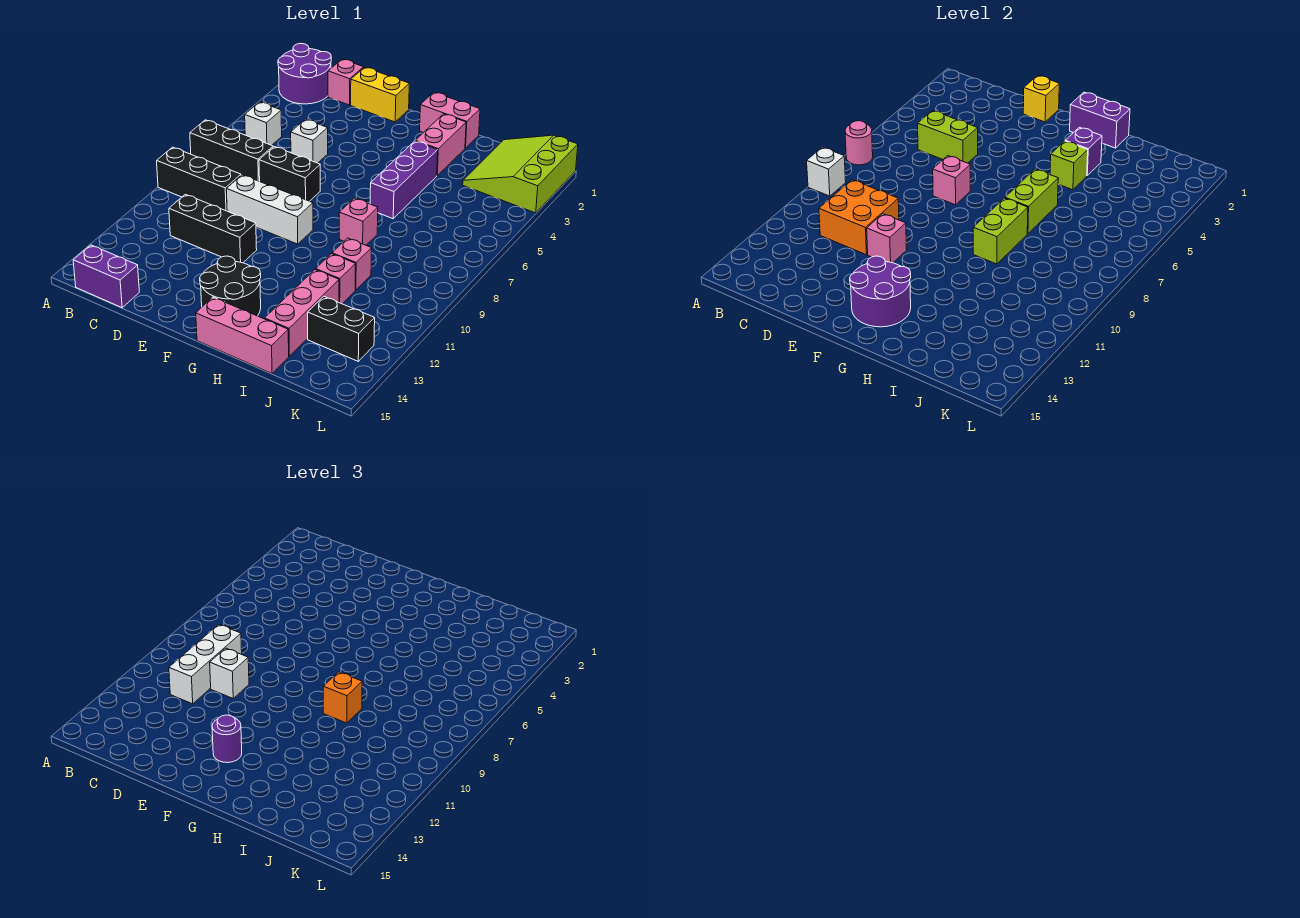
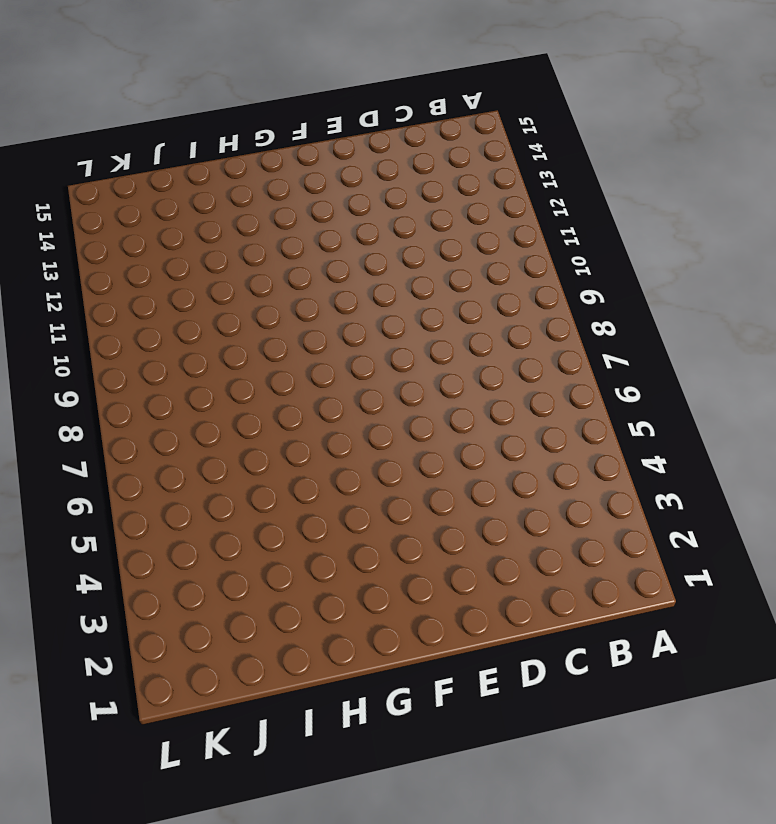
none -> purple round brick A1:B2 level 1
none -> black brick A7:C7 level 1
none -> black brick A9:C9 level 1
none -> white brick B5 level 1

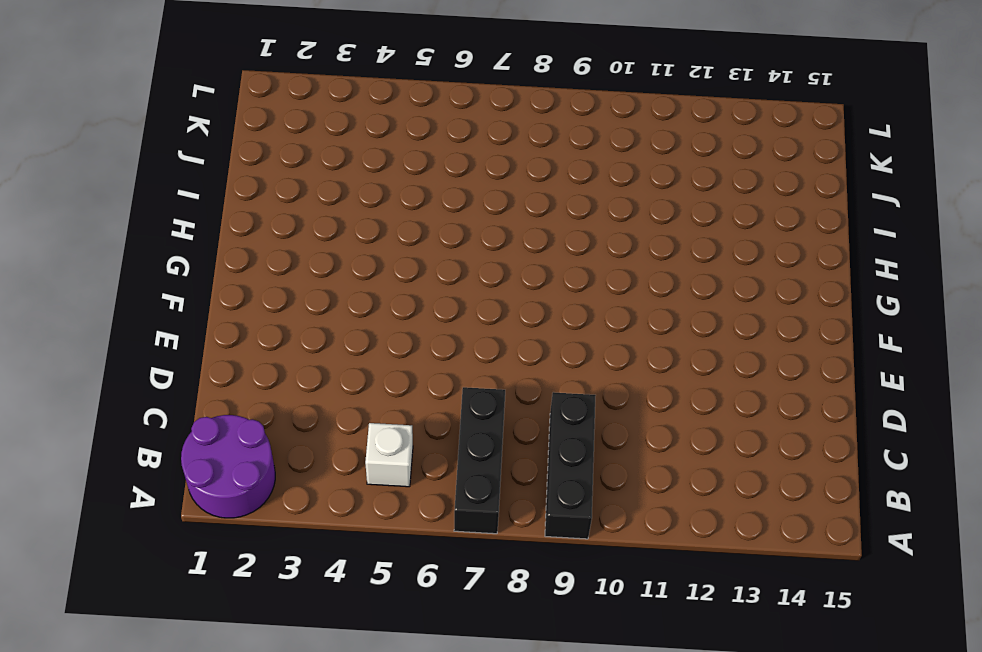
none -> purple brick B15:C15 level 1
none -> pink brick C1 level 1
none -> black brick C11:E11 level 1
none -> yellow brick D1:E1 level 1

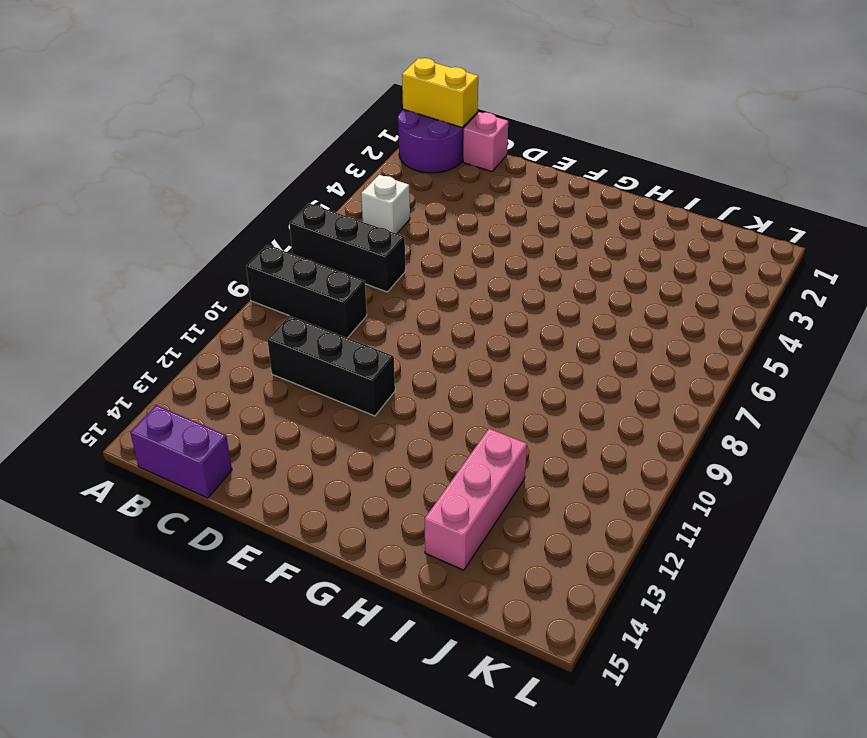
yellow brick A1:B1 level 2 -> yellow brick D1:E1 level 1
none -> white brick D5 level 1
none -> black brick D7:E7 level 1
none -> white brick D9:F9 level 1
none -> black round brick F13:G14 level 1

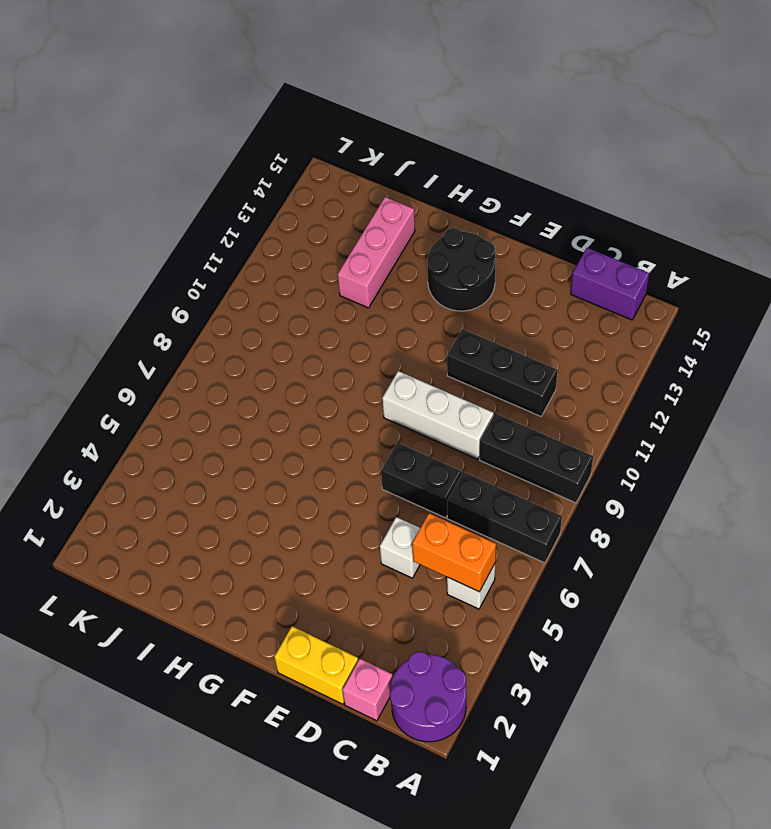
orange brick B5:C5 level 2 -> lime brick C5:D5 level 2
none -> pink brick G1:H1 level 1
none -> pink brick G15:I15 level 1
none -> pink brick H2:H3 level 1
none -> purple brick H4:H6 level 1

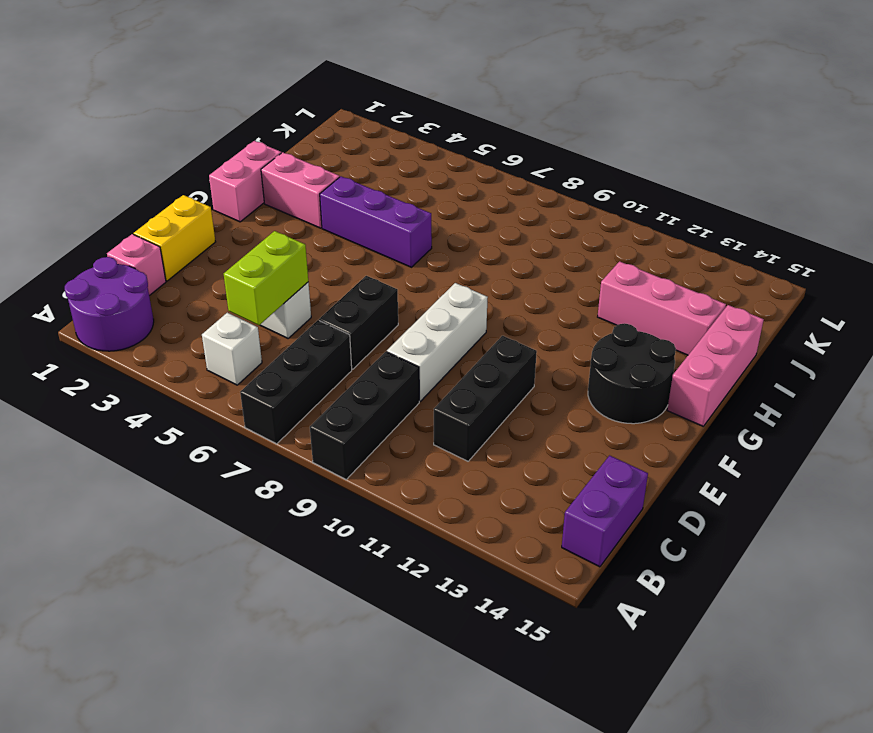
none -> pink brick H8 level 1
none -> pink brick I10 level 1
none -> pink brick I11 level 1
none -> lime slope J1:L3 level 1 top L

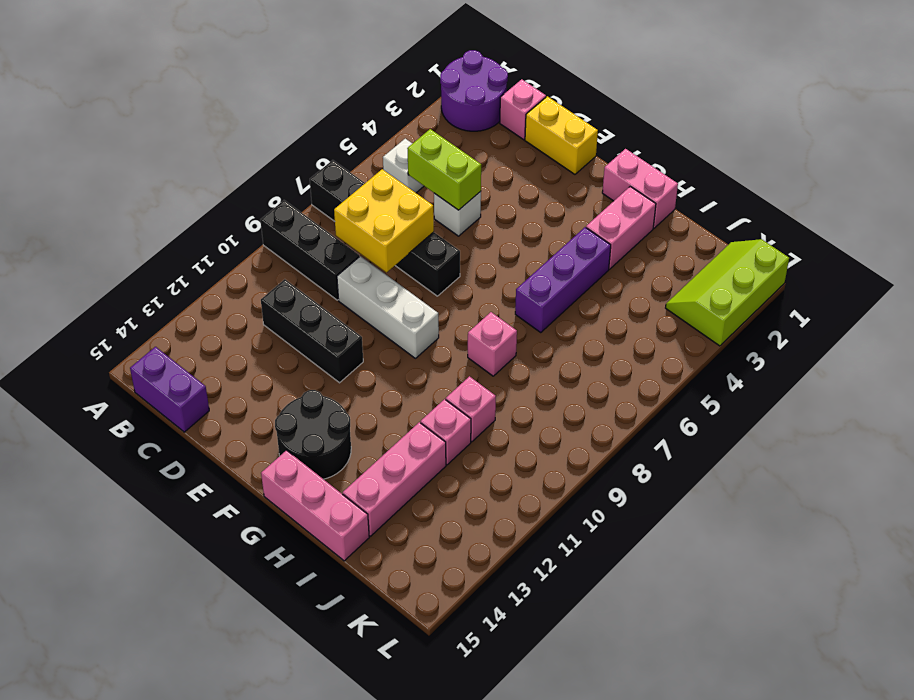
yellow brick C7:D8 level 2 -> none
lime slope K1:L3 level 1 top L -> lime slope J1:L3 level 1 top L
none -> black brick J13:K13 level 1
none -> pink round brick A7 level 2
none -> white brick A9 level 2
none -> orange brick C10:D11 level 2

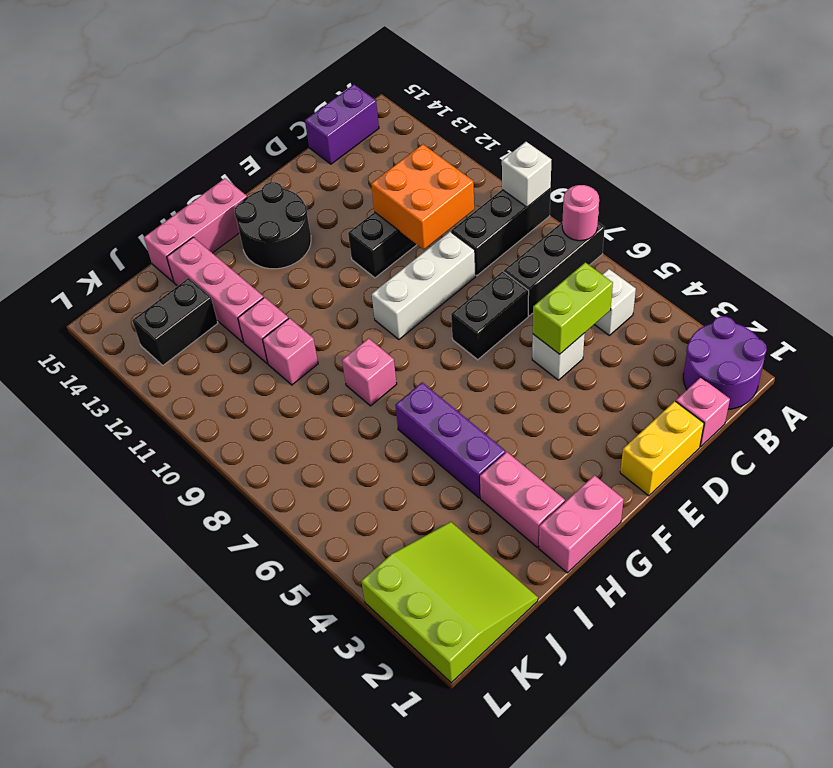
none -> yellow brick E1 level 2
none -> pink brick E7 level 2
none -> pink brick E11 level 2
none -> purple round brick F13:G14 level 2

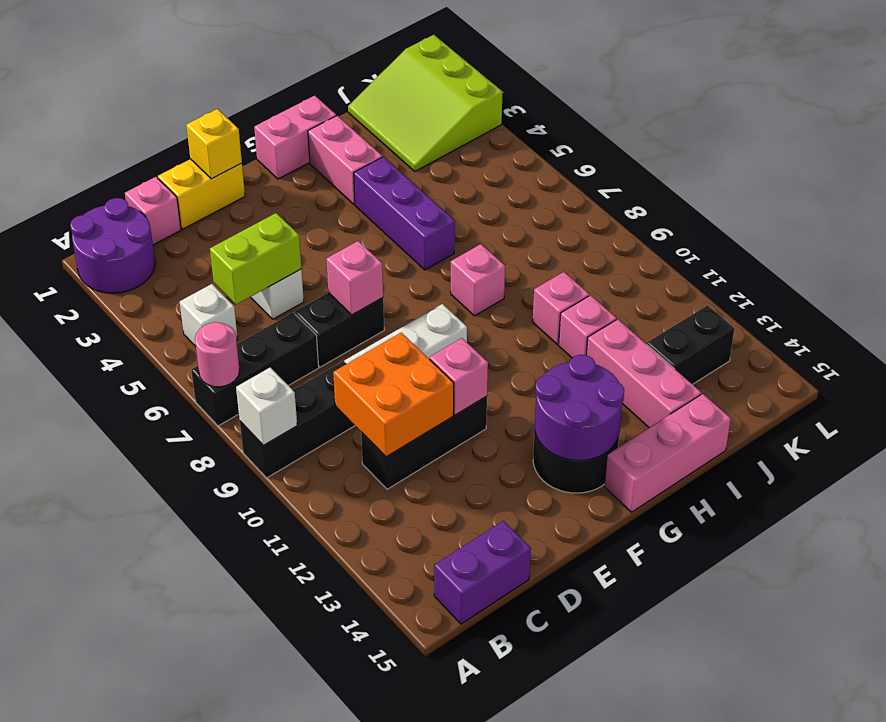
none -> purple brick G1:H1 level 2
none -> purple brick H3 level 2
none -> lime brick H4 level 2
none -> lime brick H6:H7 level 2

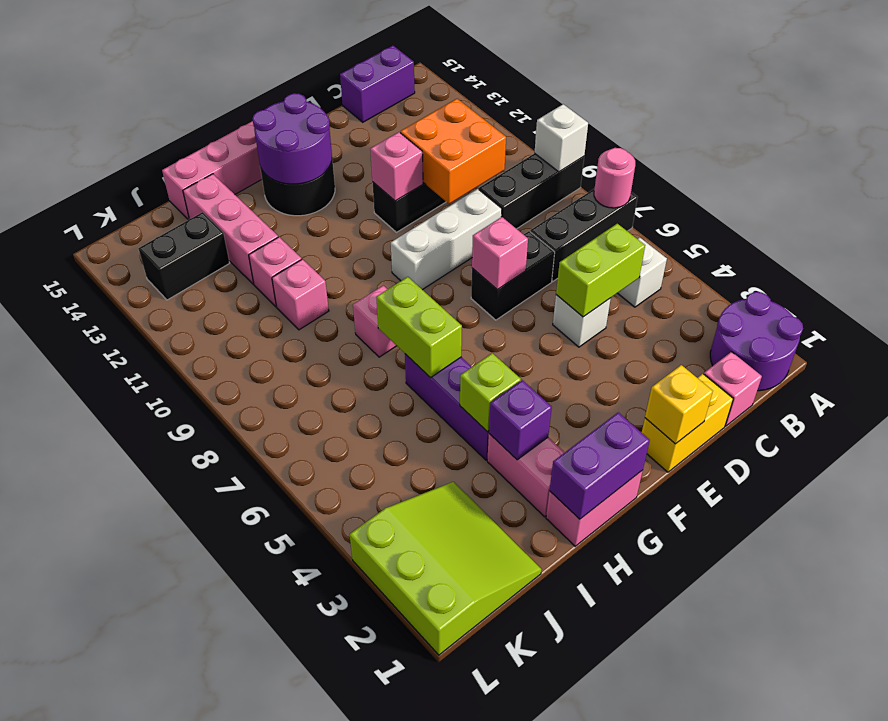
none -> lime brick H8:H9 level 2
none -> white brick C9:C11 level 3
none -> white brick D10 level 3
none -> purple round brick F13 level 3

